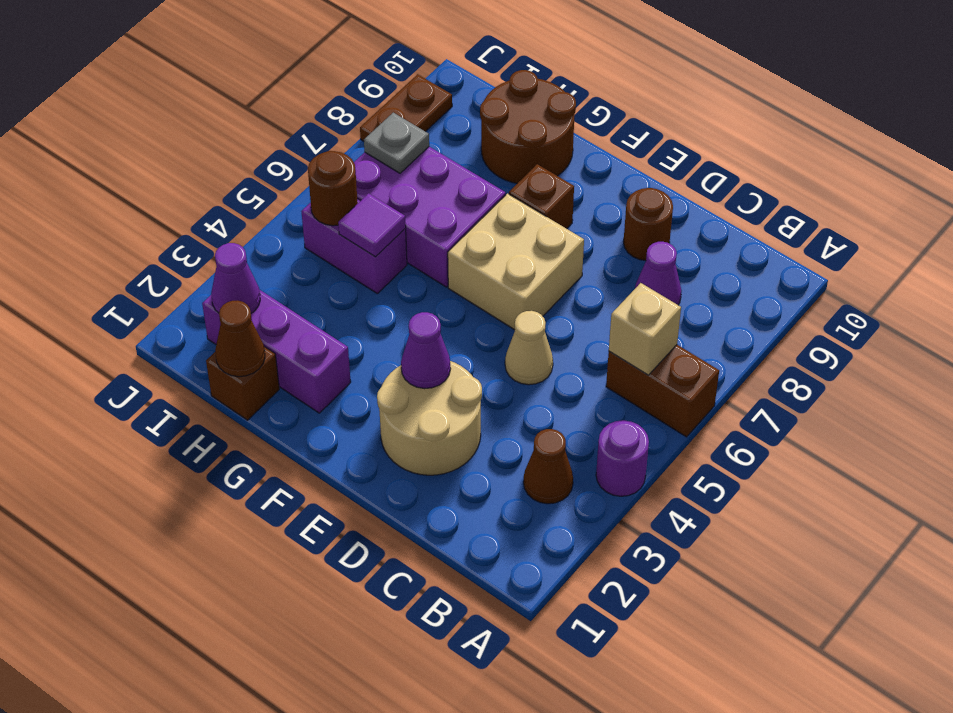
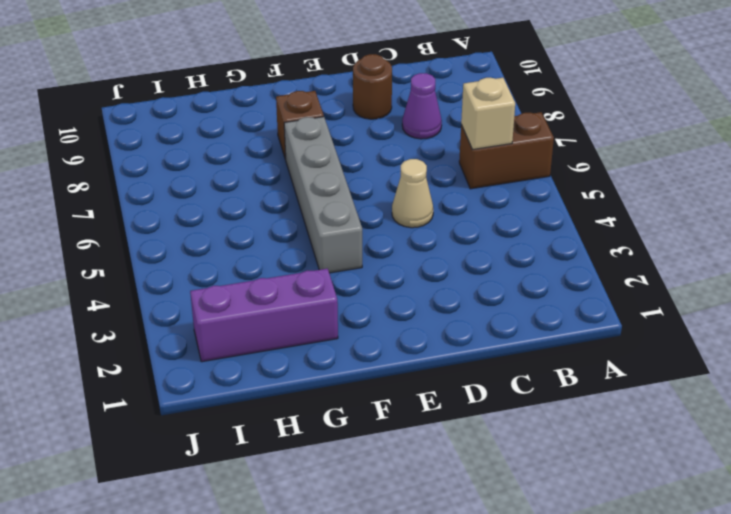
grey brick F4:F7 level 1 -> tan brick E6:F7 level 1
none -> purple round brick A4 level 1
none -> brown cone B3 level 1
none -> tan round brick D2:E3 level 1

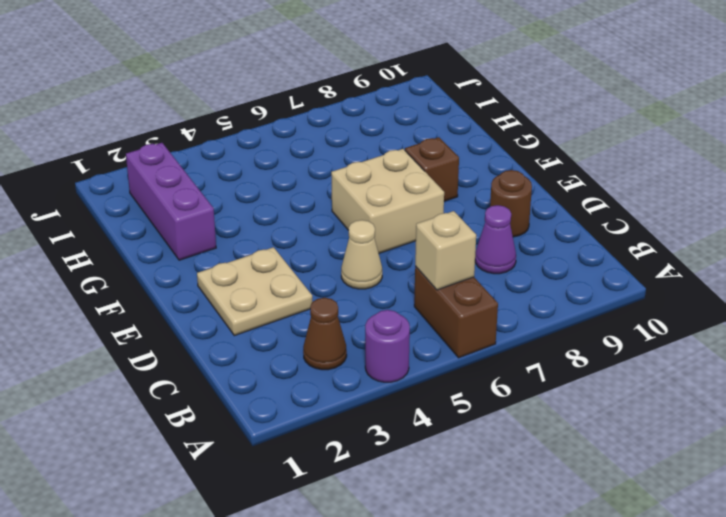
tan plate D2:E3 level 1 -> tan round brick D2:E3 level 1
none -> purple brick G6:I7 level 1
none -> brown round brick G9:H10 level 1
none -> brown brick H1 level 1

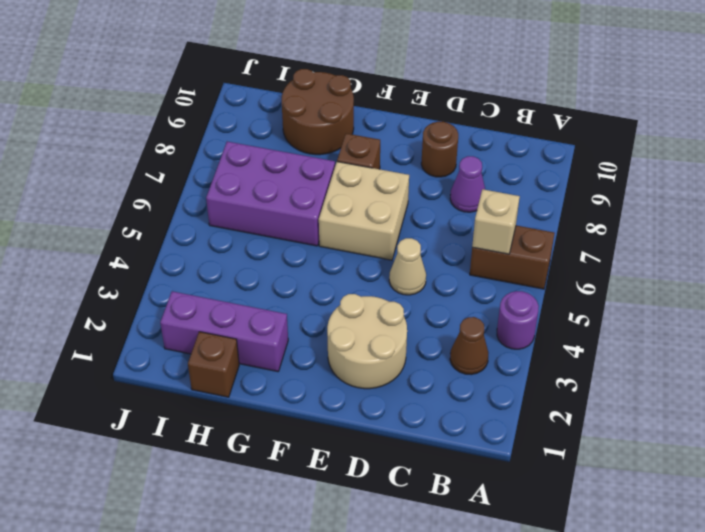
none -> purple brick H5:I5 level 1
none -> brown plate J8:J9 level 1
none -> purple cone E3 level 2

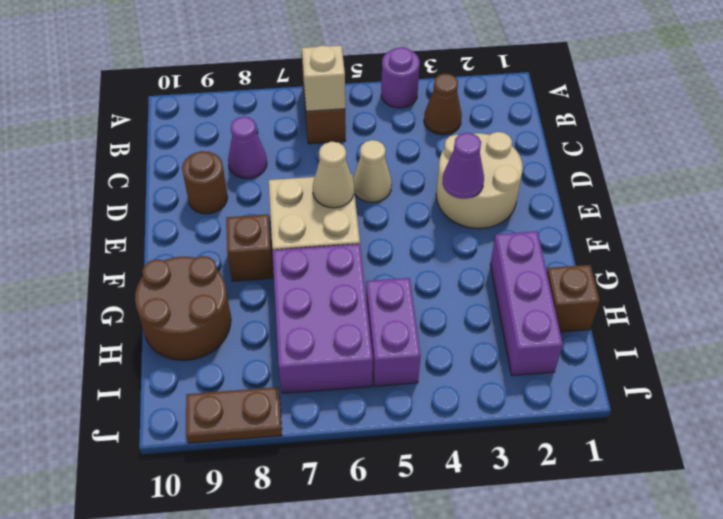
tan cone E6 level 2 -> none
none -> brown cone H1 level 2
none -> purple tile H5 level 2
none -> purple cone I2 level 2

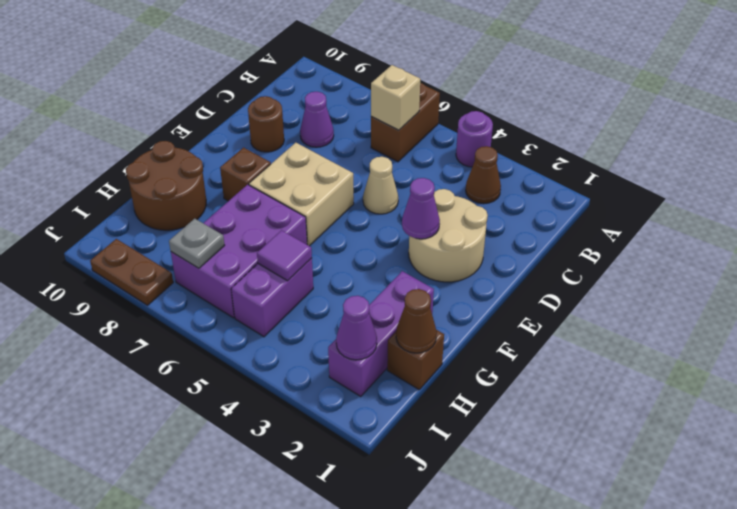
none -> brown round brick I5 level 2

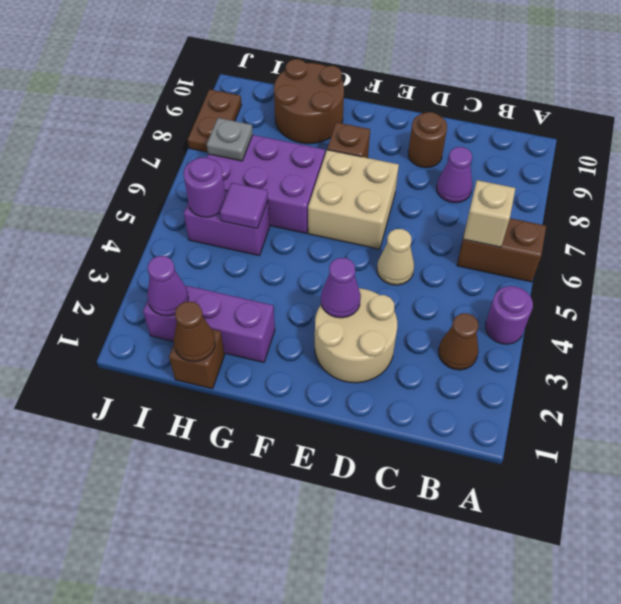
purple round brick I5 level 2 -> brown round brick I5 level 2

